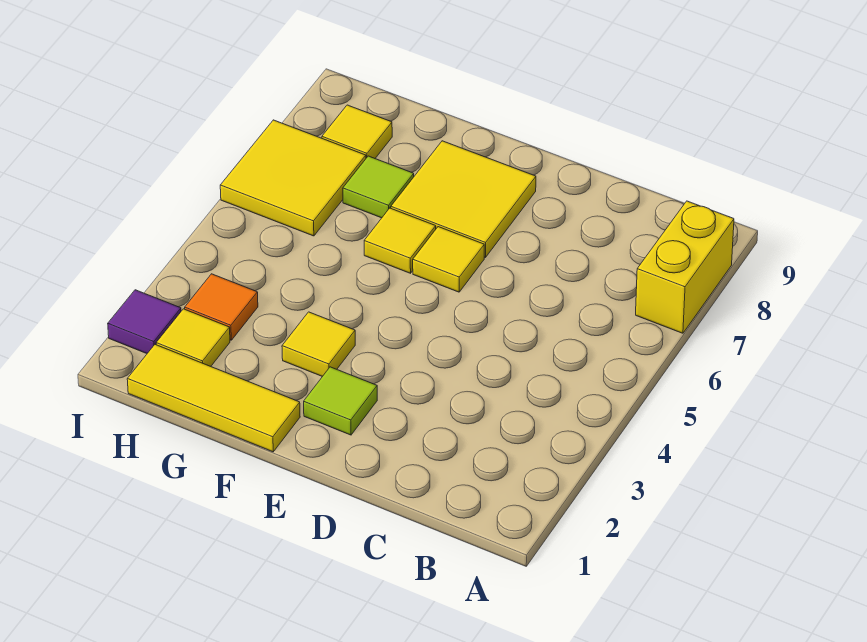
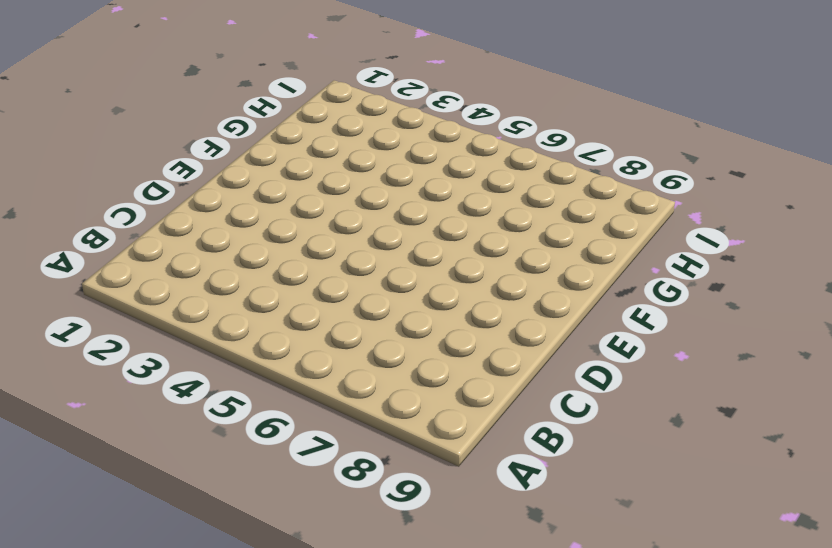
none -> yellow brick A7:A8 level 1
none -> lime tile E2 level 1
none -> yellow tile E6 level 1

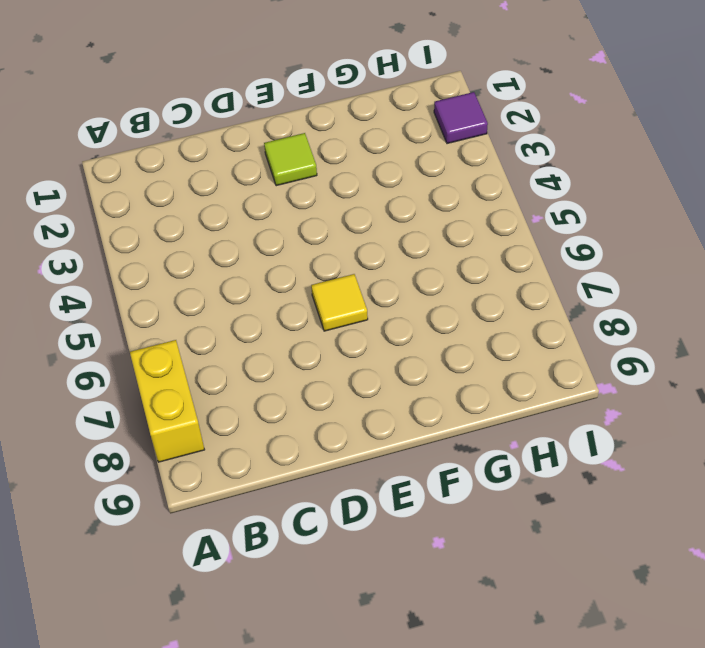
none -> yellow tile E7:F8 level 1
none -> yellow tile F1:H1 level 1
none -> yellow tile F3 level 1

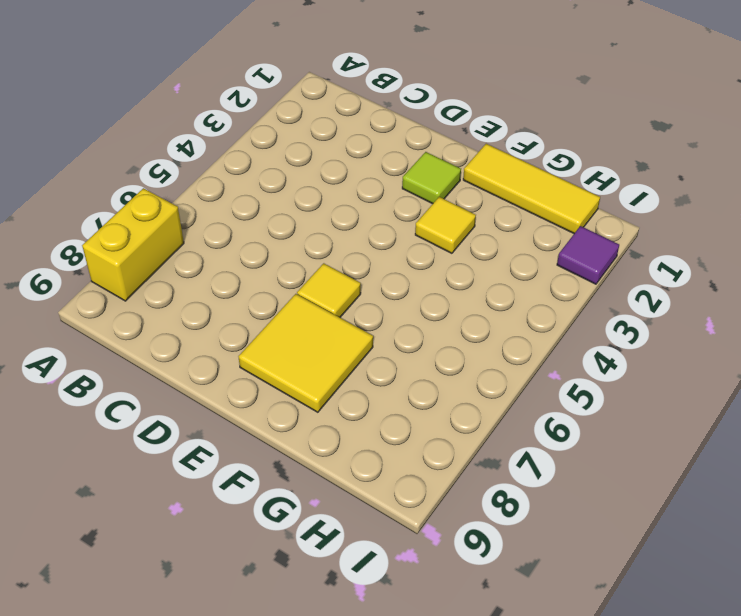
none -> yellow tile F6 level 1
none -> lime tile G7 level 1
none -> yellow tile H2 level 1

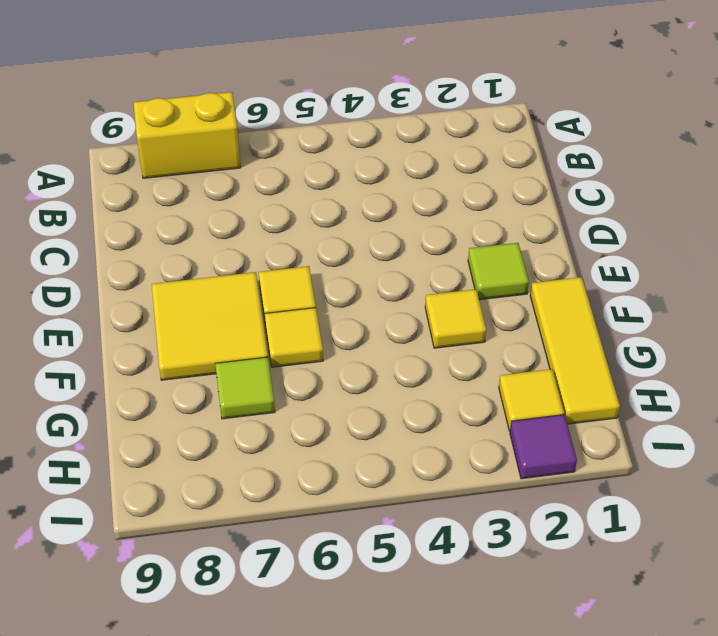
none -> orange tile H3 level 1
none -> yellow tile H6:I7 level 1
none -> yellow tile H8 level 1

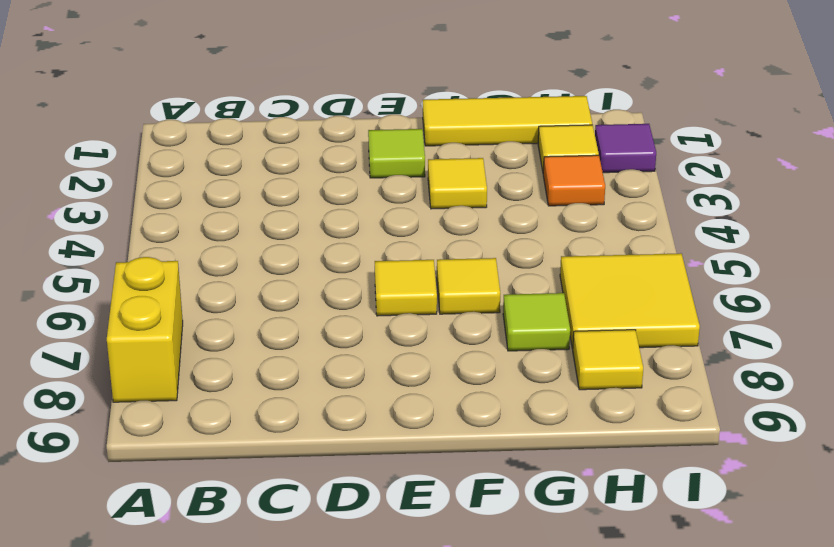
none -> yellow tile E7:F8 level 1

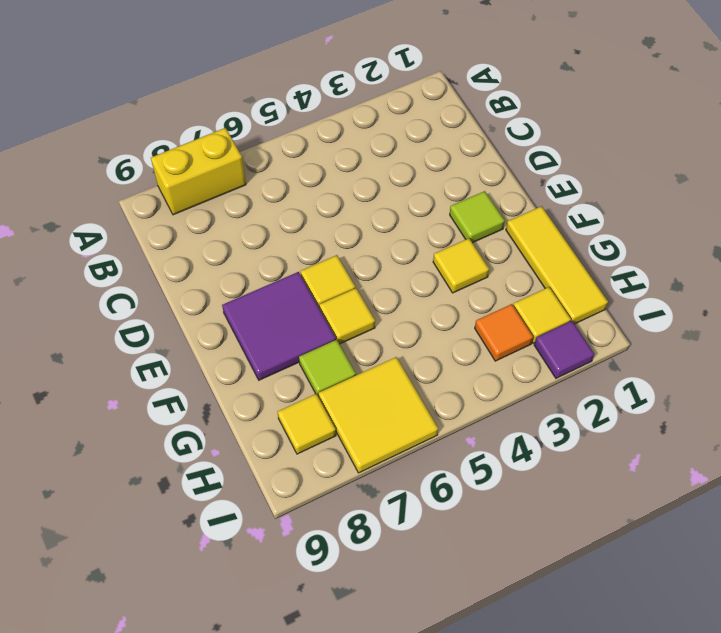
purple tile E7:F8 level 1 -> yellow tile E7:F8 level 1

